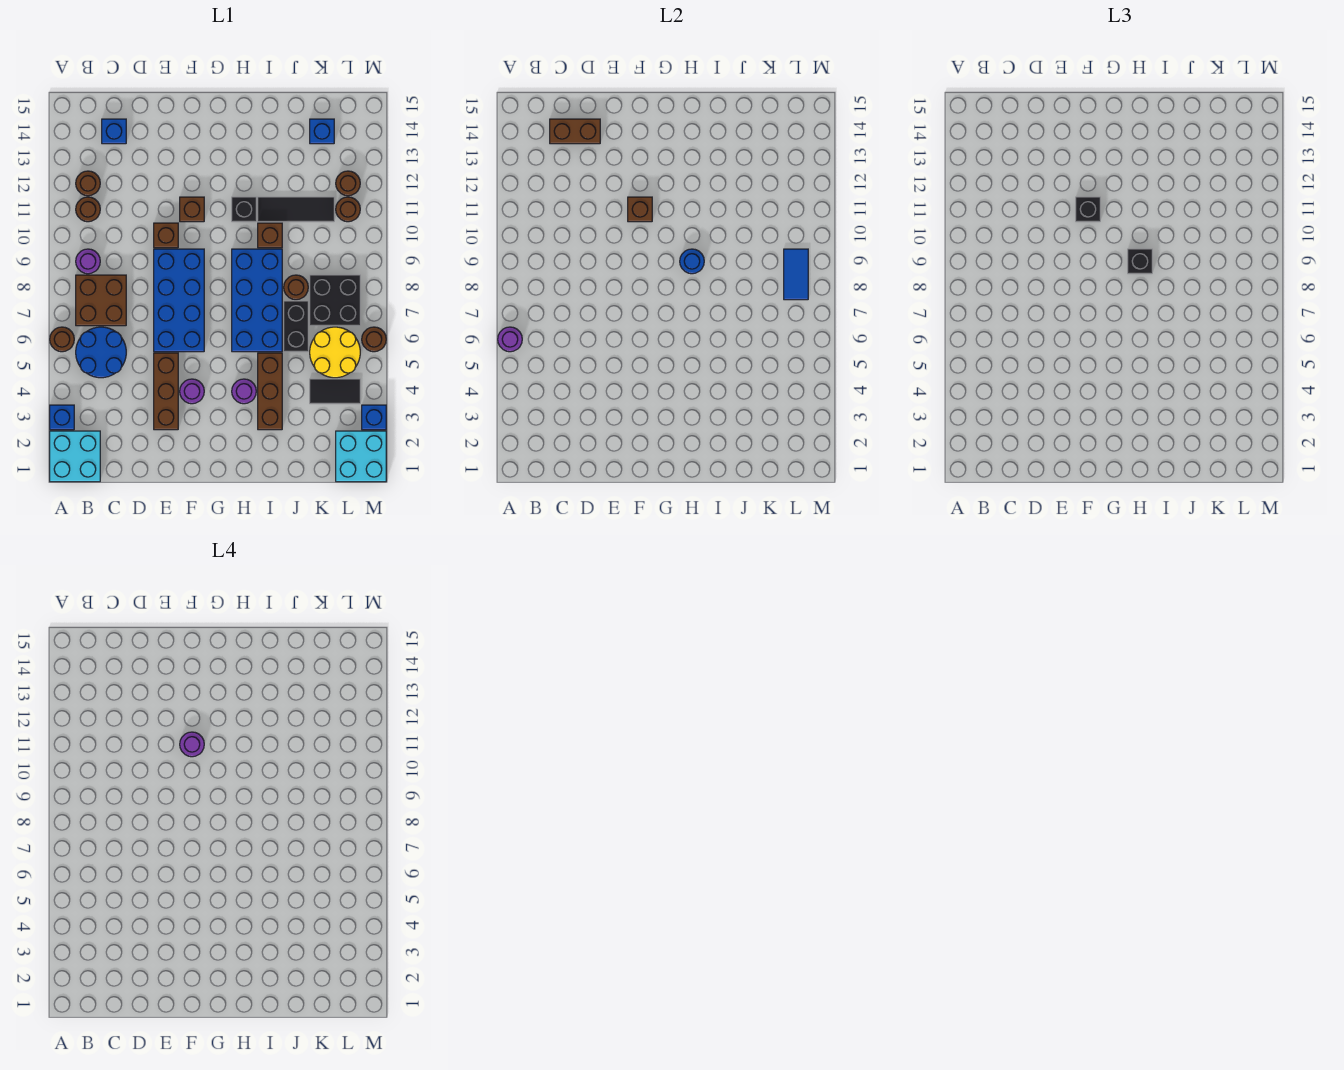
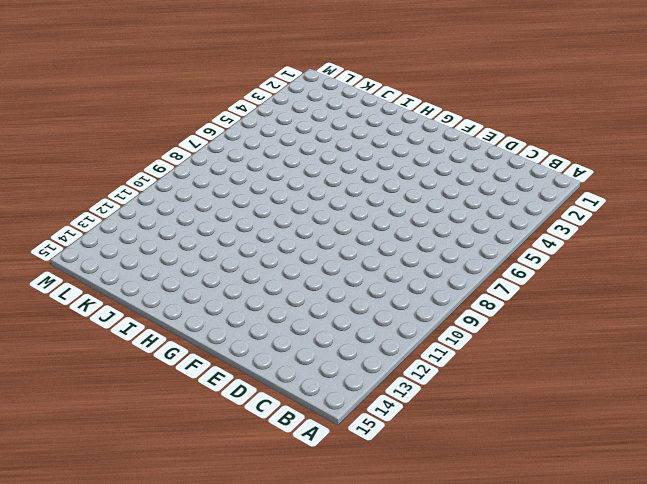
none -> cyan brick A1:B2 level 1
none -> blue brick A3 level 1
none -> brown round brick A6 level 1
none -> blue round brick B5:C6 level 1

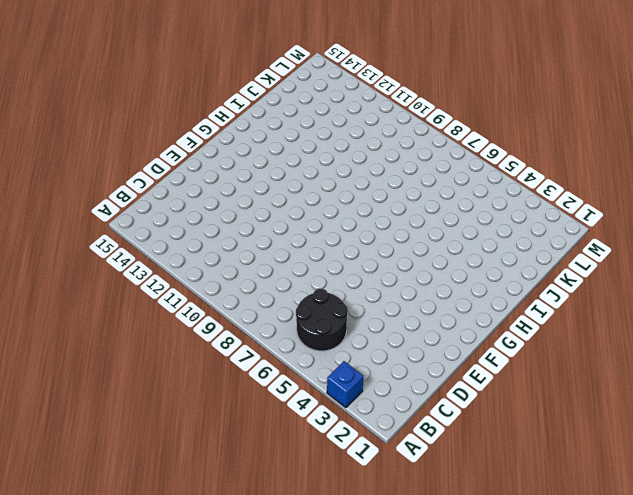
black round brick B5:C6 level 1 -> blue round brick B5:C6 level 1
none -> cyan brick A1:B2 level 1
none -> brown round brick A6 level 1
none -> brown brick B7:C8 level 1
none -> purple round brick B9 level 1

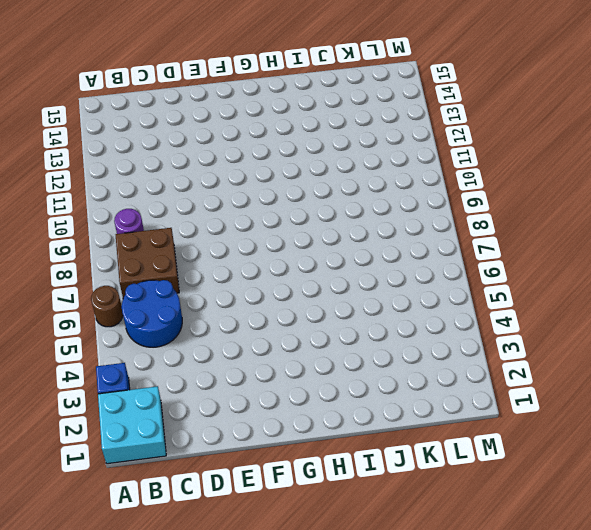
none -> brown round brick B11 level 1
none -> brown round brick B12 level 1
none -> blue brick C14 level 1
none -> brown brick E3:E5 level 1

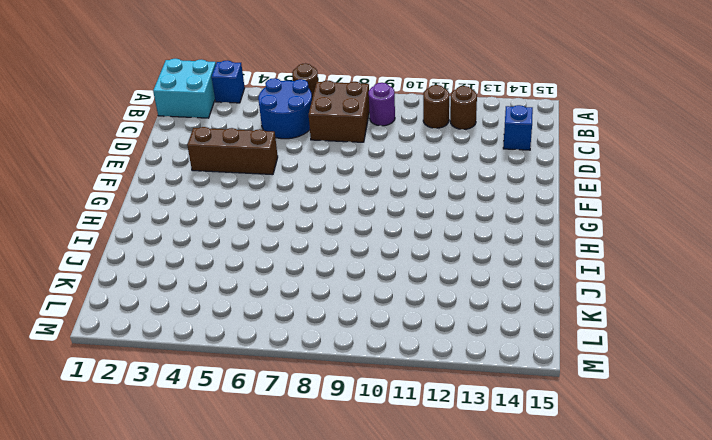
none -> blue brick E6:F9 level 1
none -> brown brick E10 level 1
none -> purple round brick F4 level 1
none -> brown brick F11 level 1

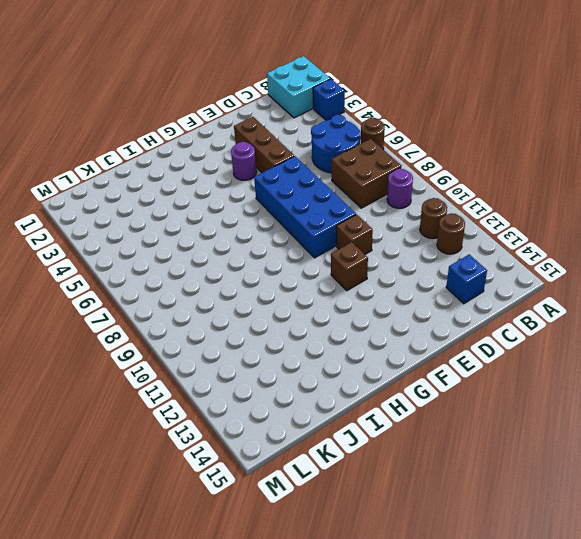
none -> purple round brick H4 level 1
none -> blue brick H6:I9 level 1
none -> black brick H11 level 1
none -> brown brick I3:I5 level 1

